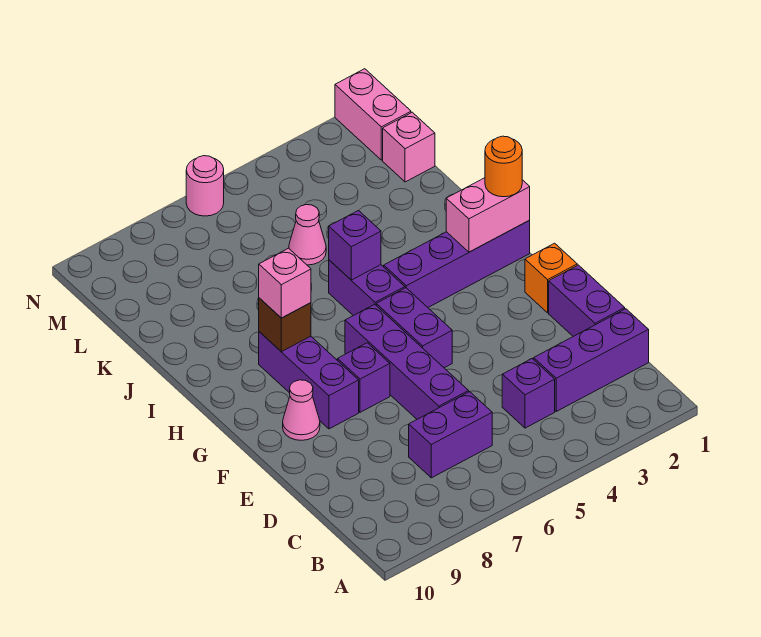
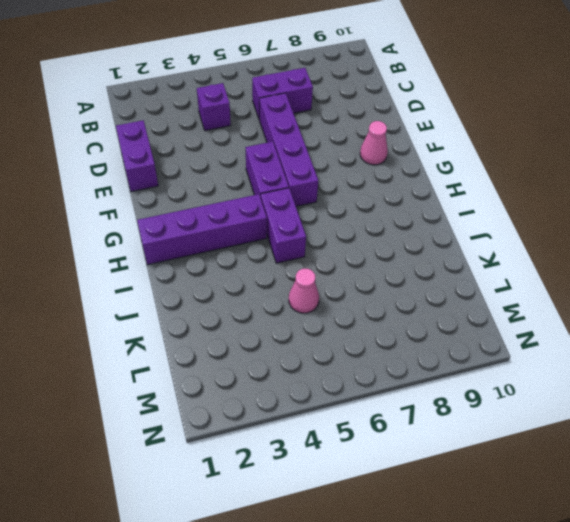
none -> purple brick C1:C3 level 1
none -> orange brick F1 level 1
none -> purple brick F7 level 1

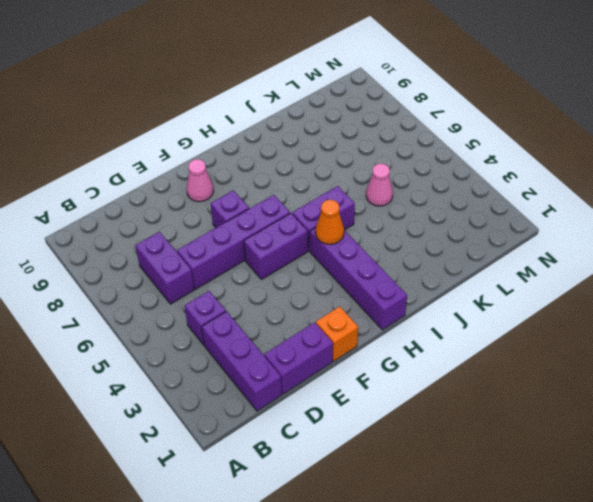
orange cone H4 level 2 -> none
none -> purple brick F8:H8 level 1
none -> pink brick L1 level 1
none -> pink brick M1:N1 level 1

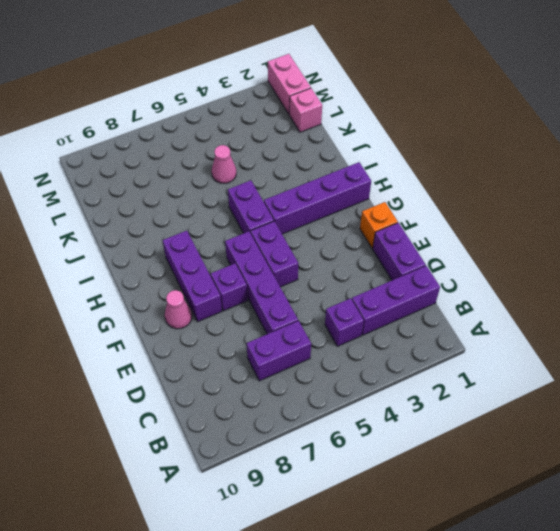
none -> pink round brick N6 level 1
none -> pink brick H1:H2 level 2
none -> brown brick H8 level 2

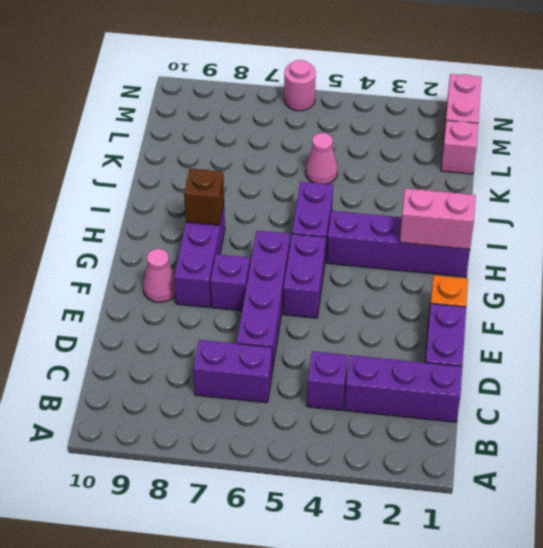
none -> purple brick I5 level 2
none -> orange round brick H1 level 3
none -> pink brick H8 level 3

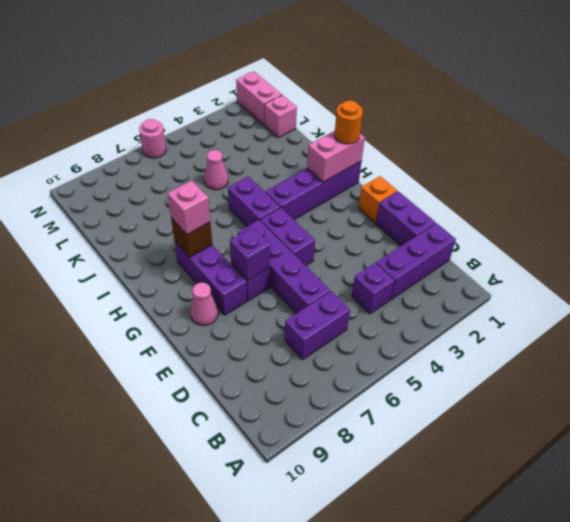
purple brick F7 level 2 -> purple brick I5 level 2

